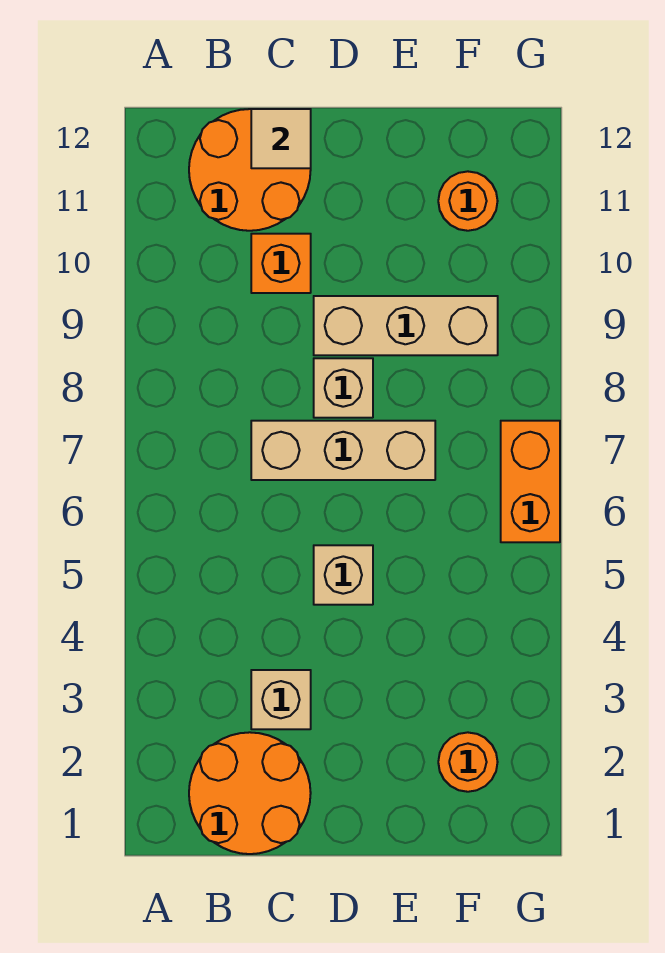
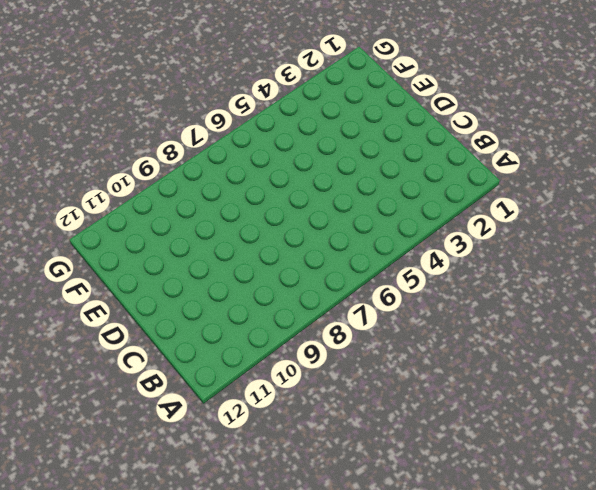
none -> orange round brick B1:C2 level 1
none -> orange round brick B11:C12 level 1
none -> tan brick C3 level 1

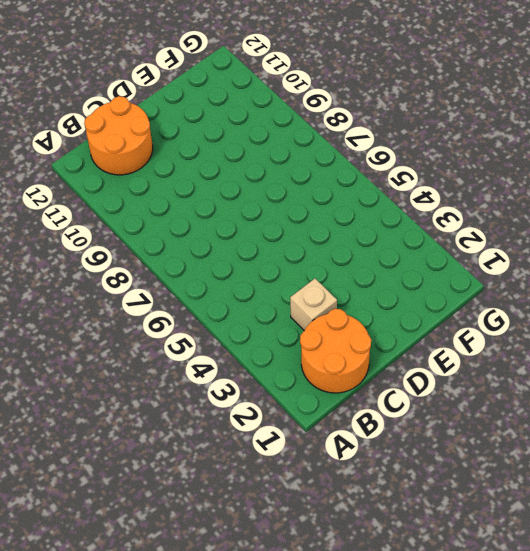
none -> tan brick C7:E7 level 1
none -> orange brick C10 level 1
none -> tan brick D5 level 1

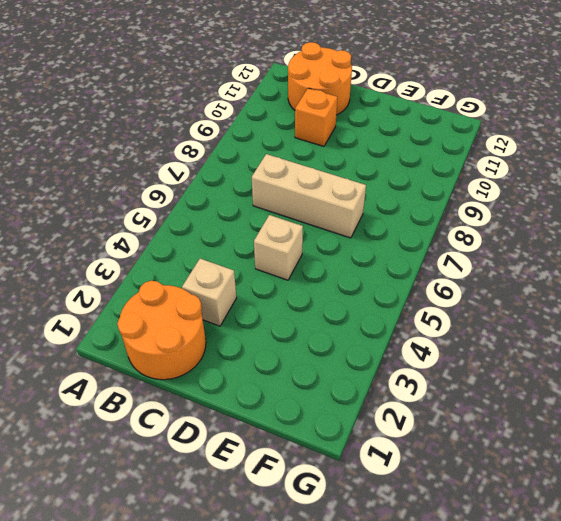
none -> tan brick D8 level 1
none -> tan brick D9:F9 level 1
none -> orange round brick F2 level 1

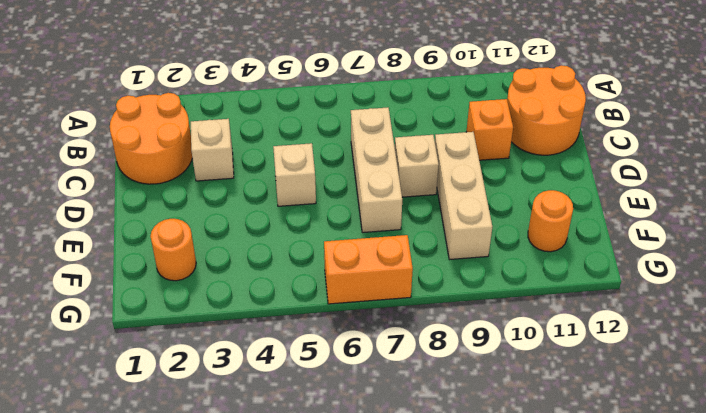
none -> tan tile C12 level 2

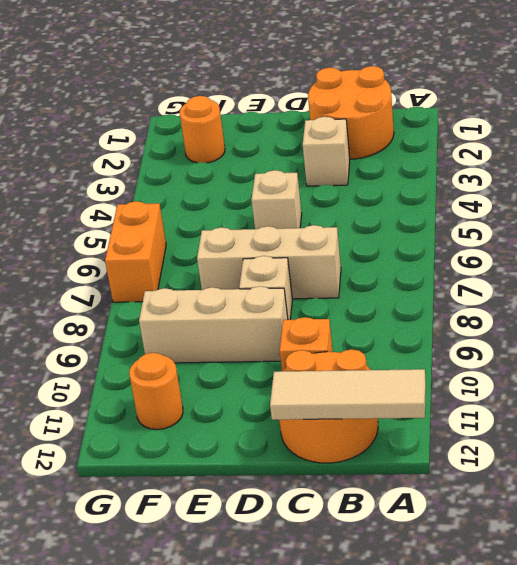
tan tile A12:C12 level 2 -> tan tile C12 level 2

